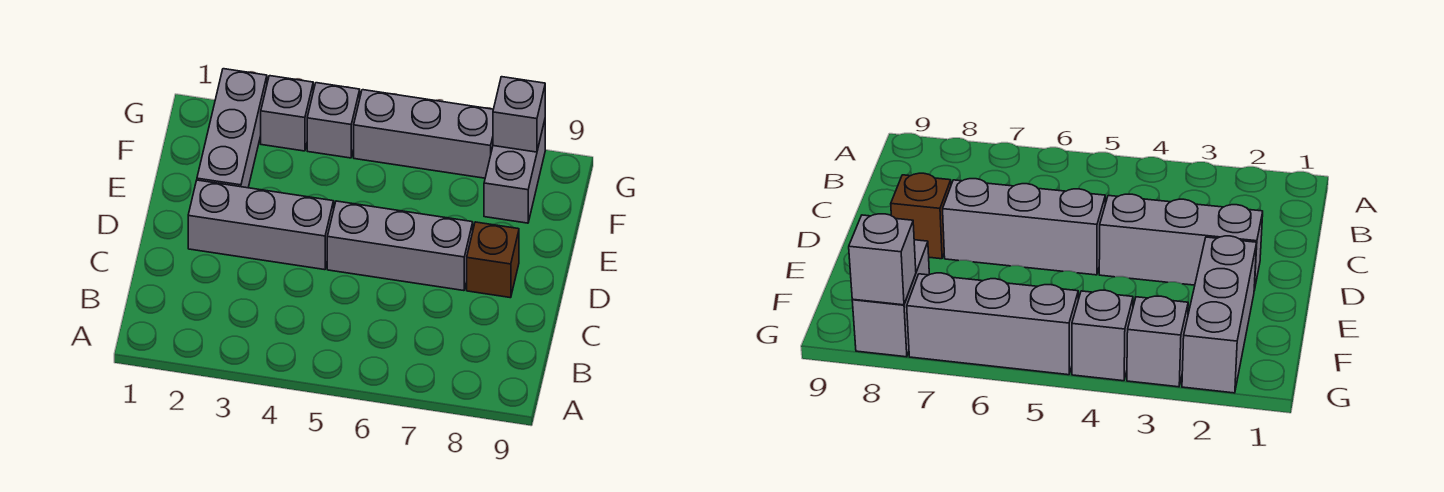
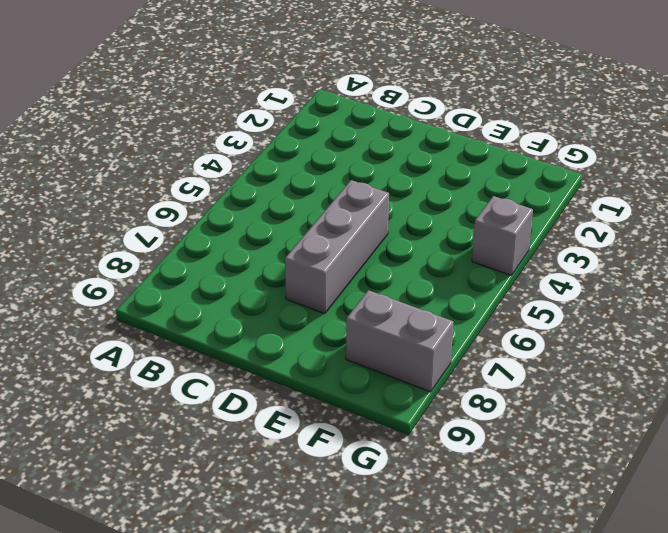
none -> grey brick D2:D4 level 1
none -> brown brick D8 level 1

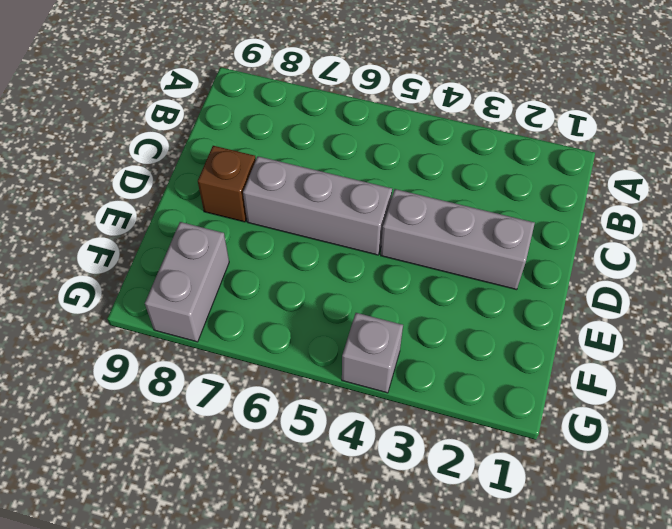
none -> grey brick E2:G2 level 1
none -> grey brick G3 level 1

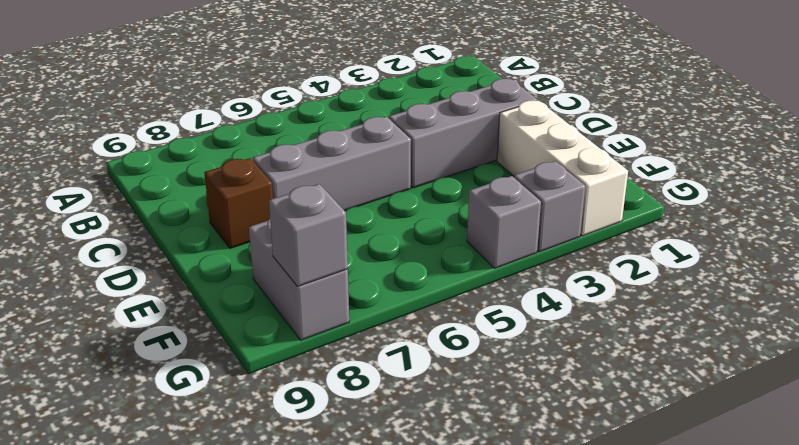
white brick E2:G2 level 1 -> grey brick E2:G2 level 1
none -> grey brick G5:G7 level 1

